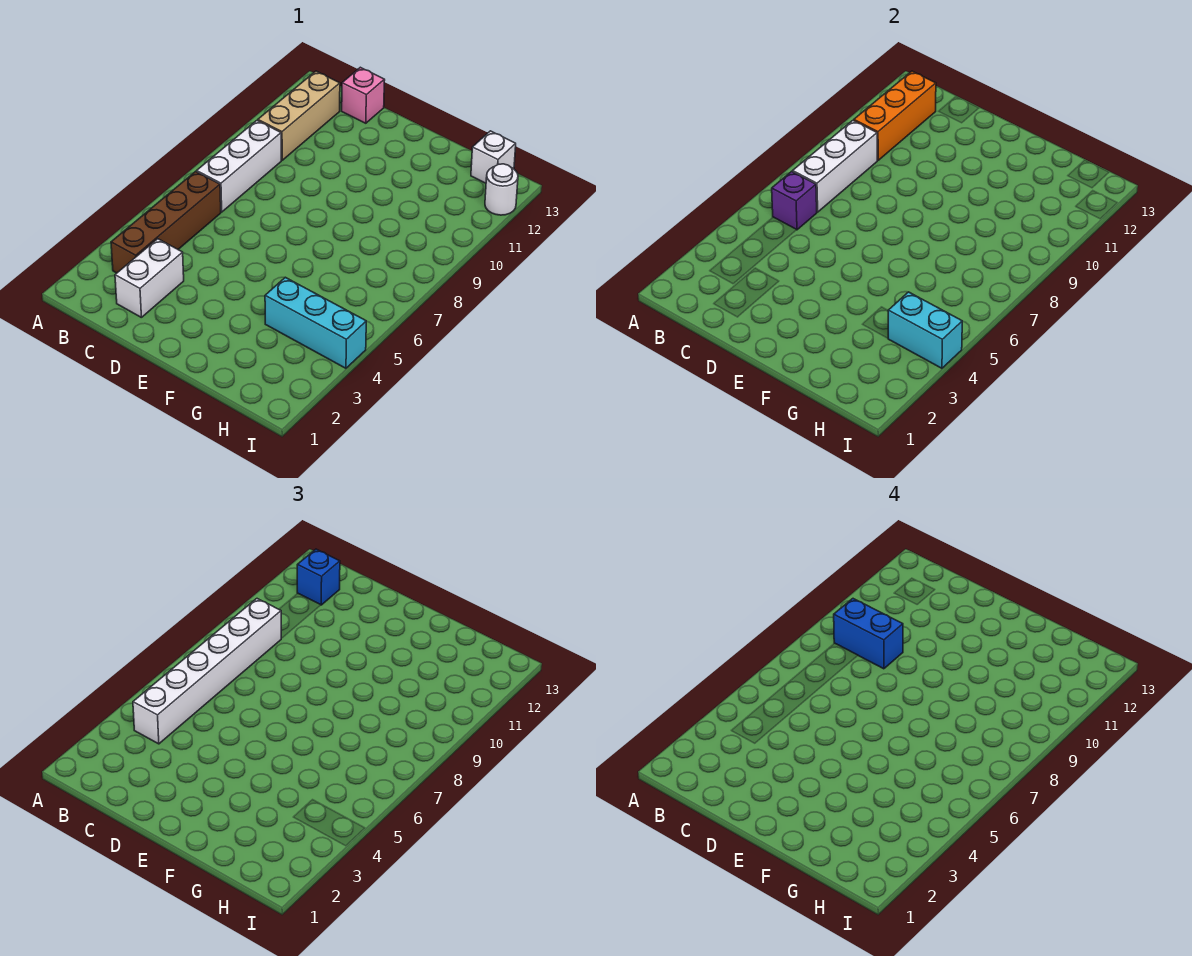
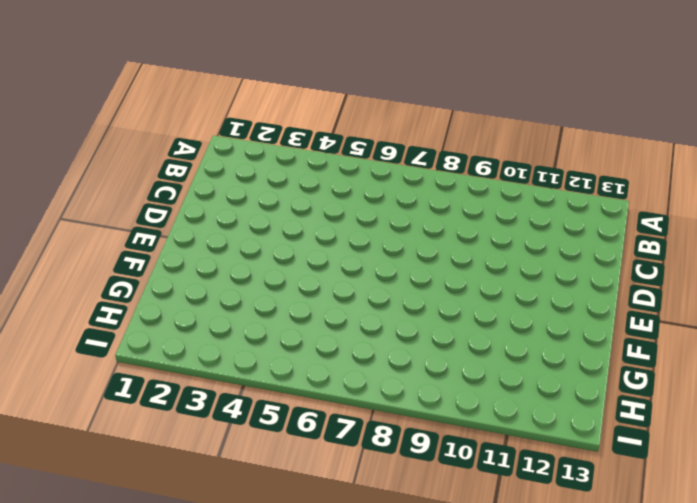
none -> brown brick B3:B6 level 1
none -> white brick B7:B9 level 1
none -> tan brick B10:B12 level 1

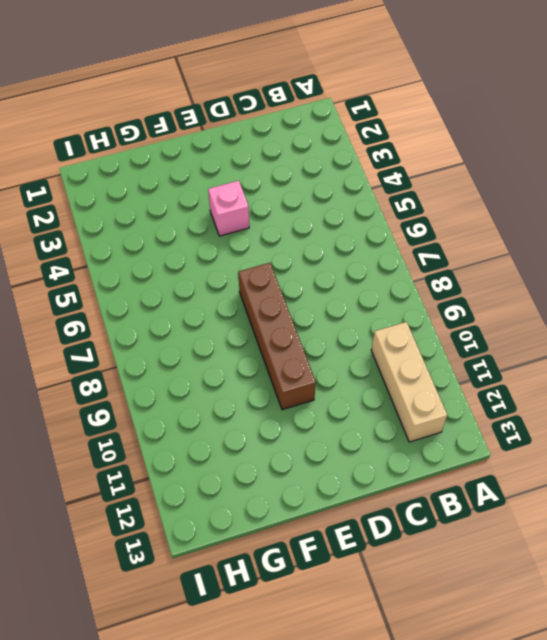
pink brick E4 level 1 -> pink brick C13 level 1
brown brick E7:E10 level 1 -> brown brick B3:B6 level 1
none -> white brick B7:B9 level 1
none -> white brick C2:C3 level 1
none -> cyan brick G4:I4 level 1

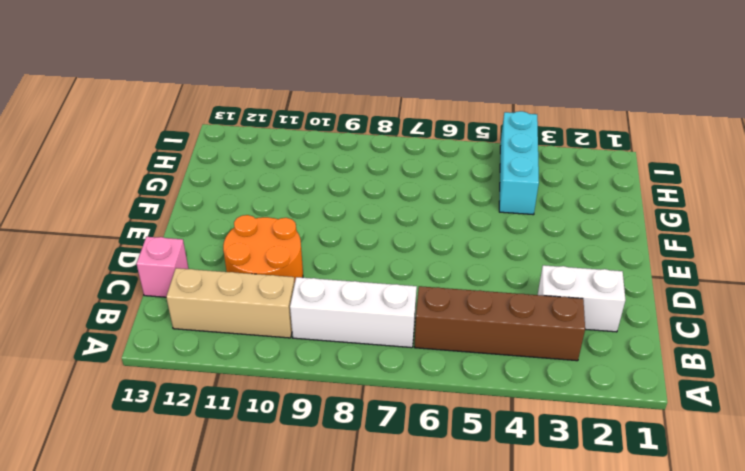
orange round brick C10:D11 level 1 -> none
none -> white brick H13 level 1
none -> white round brick I12 level 1
none -> purple brick B6 level 2

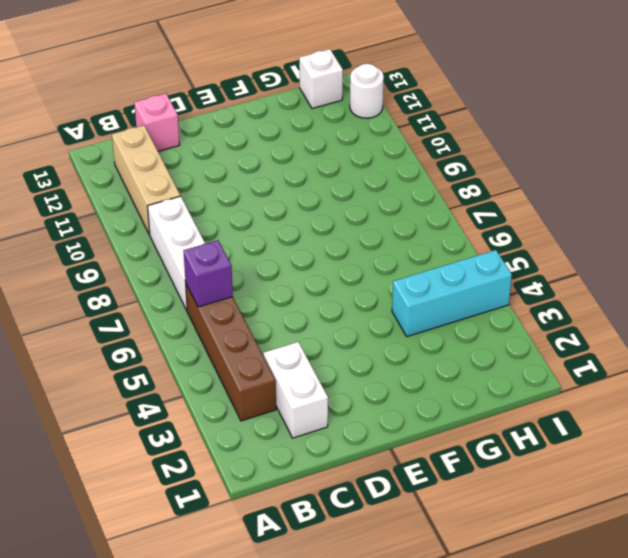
none -> white brick B7:B9 level 2
none -> orange brick B10:B12 level 2
none -> cyan brick H4:I4 level 2

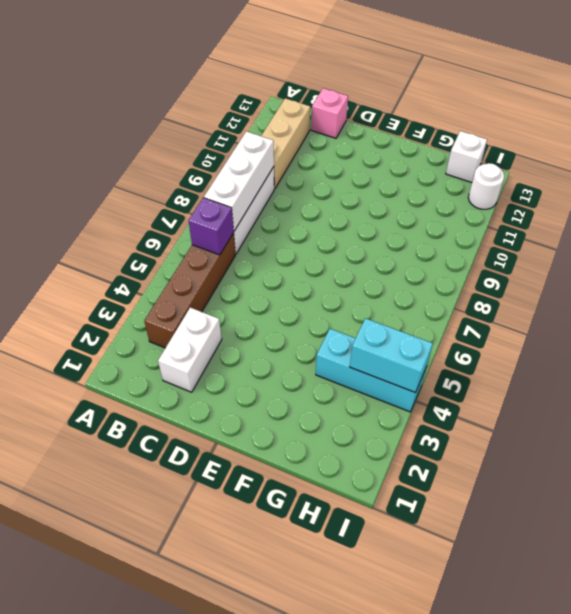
none -> orange brick B10:B12 level 2
none -> white brick B4:B9 level 3
none -> blue brick B12 level 3

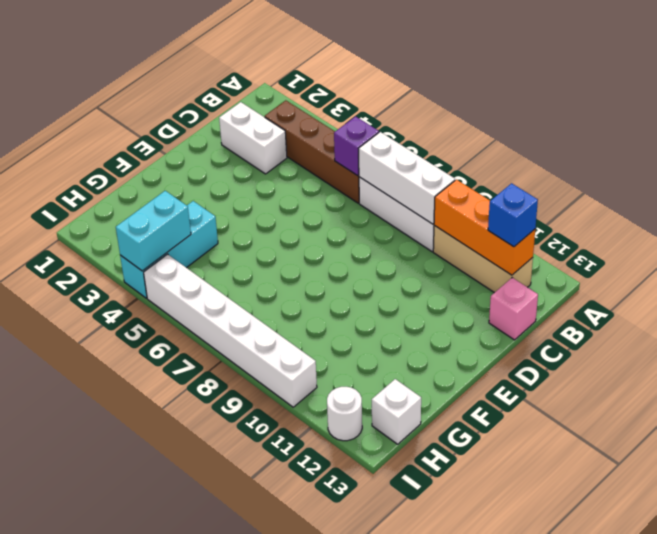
white brick I5:I10 level 1 -> white brick B4:B9 level 3
none -> blue brick B9:C9 level 4

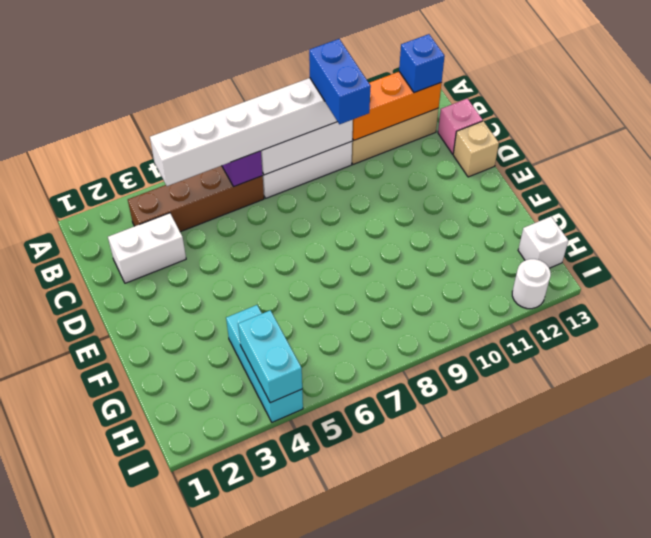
tan brick D13 level 1 -> none

